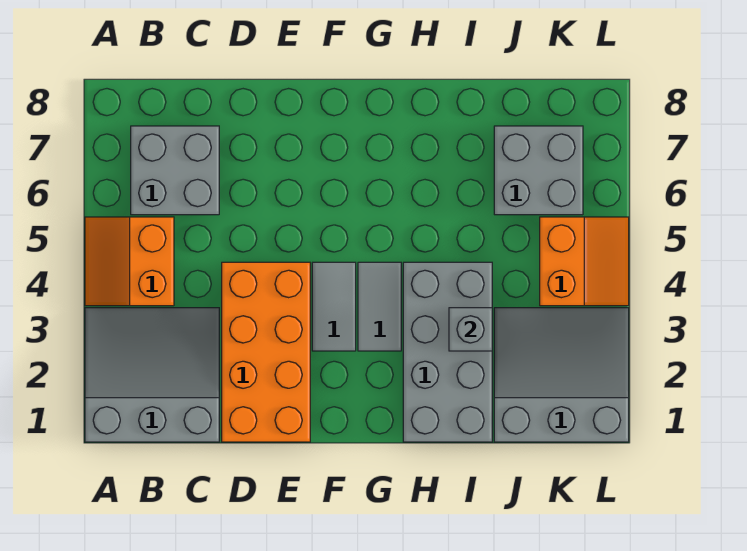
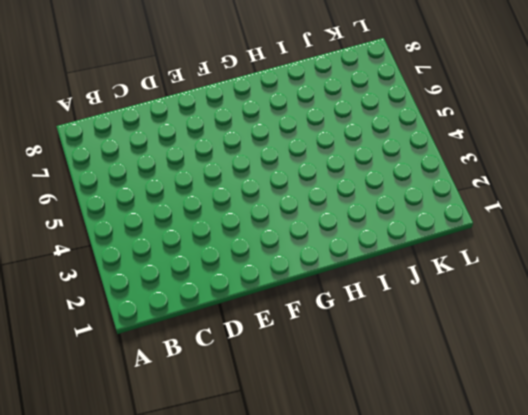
none -> grey slope A1:C3 level 1 top 1
none -> orange slope A4:B5 level 1 top B

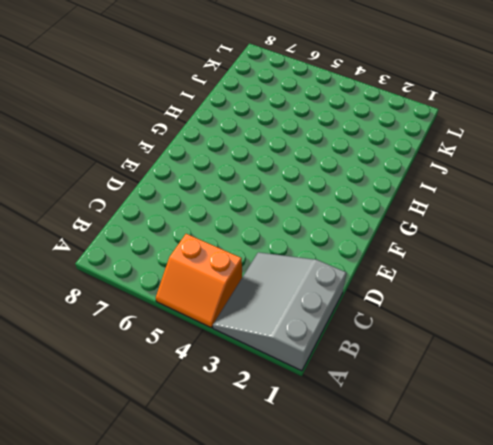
none -> grey brick B6:C7 level 1
none -> orange brick D1:E4 level 1

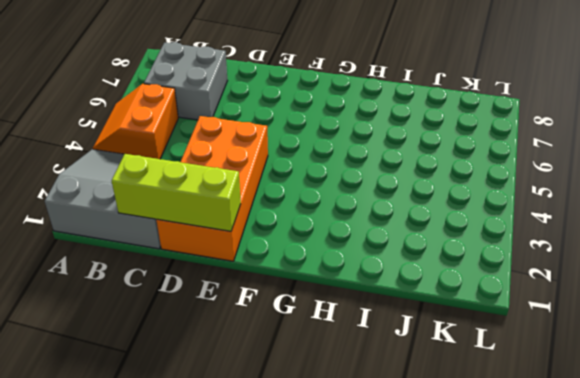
lime brick C1:E1 level 2 -> none
none -> grey tile F3:F4 level 1
none -> grey tile G3:G4 level 1

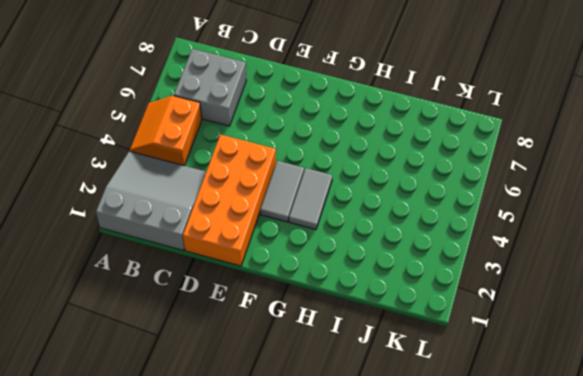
none -> grey brick H1:I4 level 1
none -> grey slope J1:L3 level 1 top 1

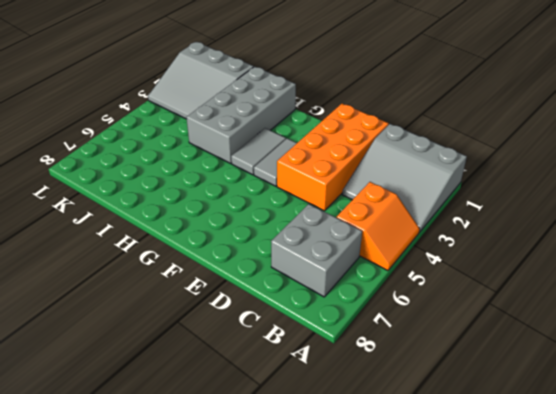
none -> grey brick J6:K7 level 1
none -> orange slope K4:L5 level 1 top K

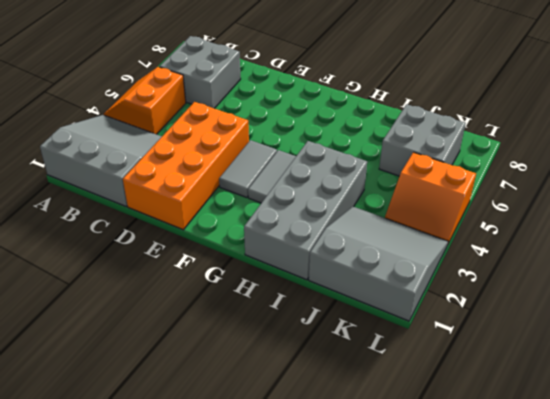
orange slope K4:L5 level 1 top 5 -> orange slope K4:L5 level 1 top K
none -> grey brick I3 level 2

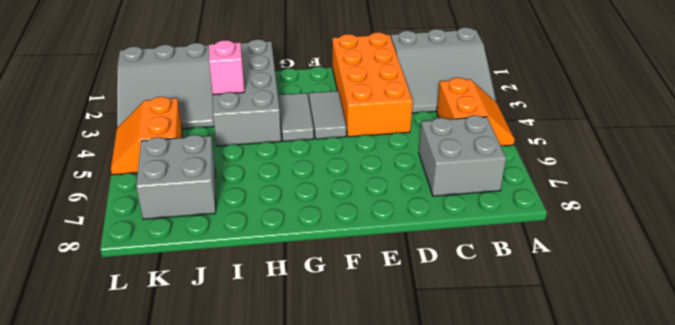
pink brick I3 level 2 -> grey brick I3 level 2

